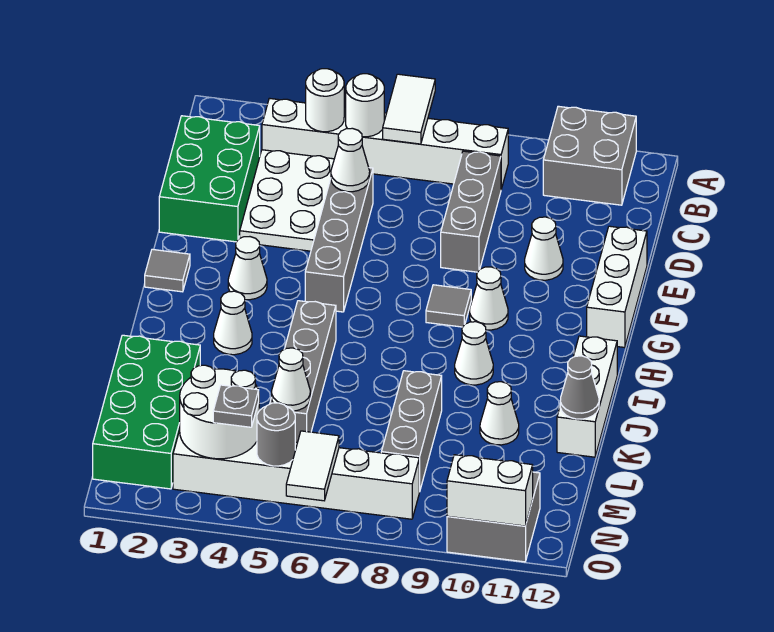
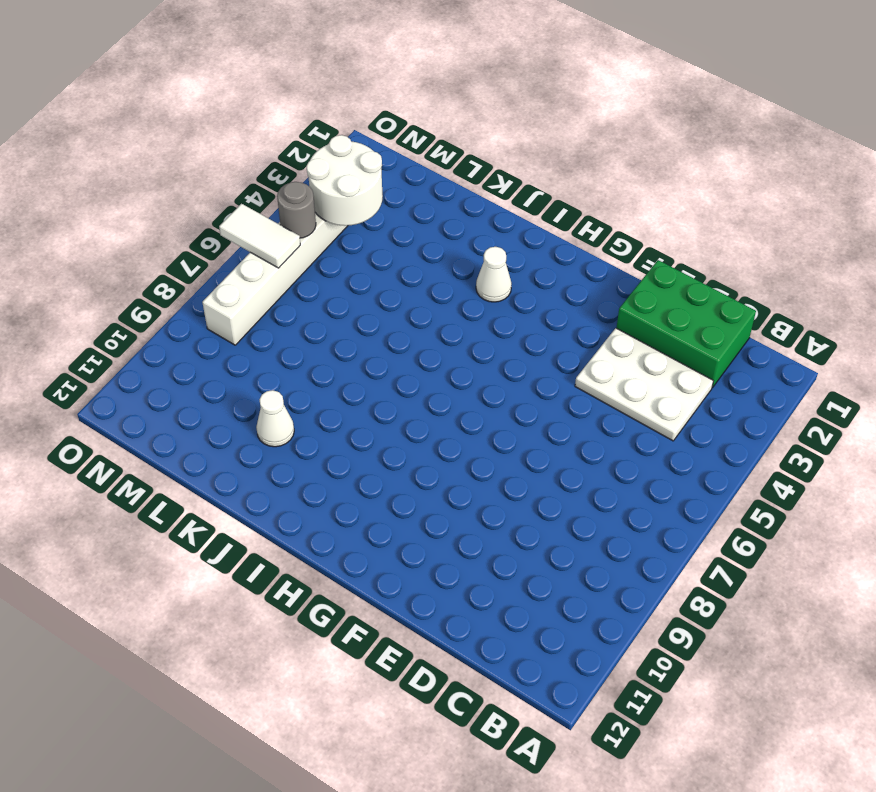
none -> grey brick A10:B11 level 1
none -> white brick B3:B8 level 1
none -> grey brick C8:E8 level 1
none -> grey brick D5:G5 level 1

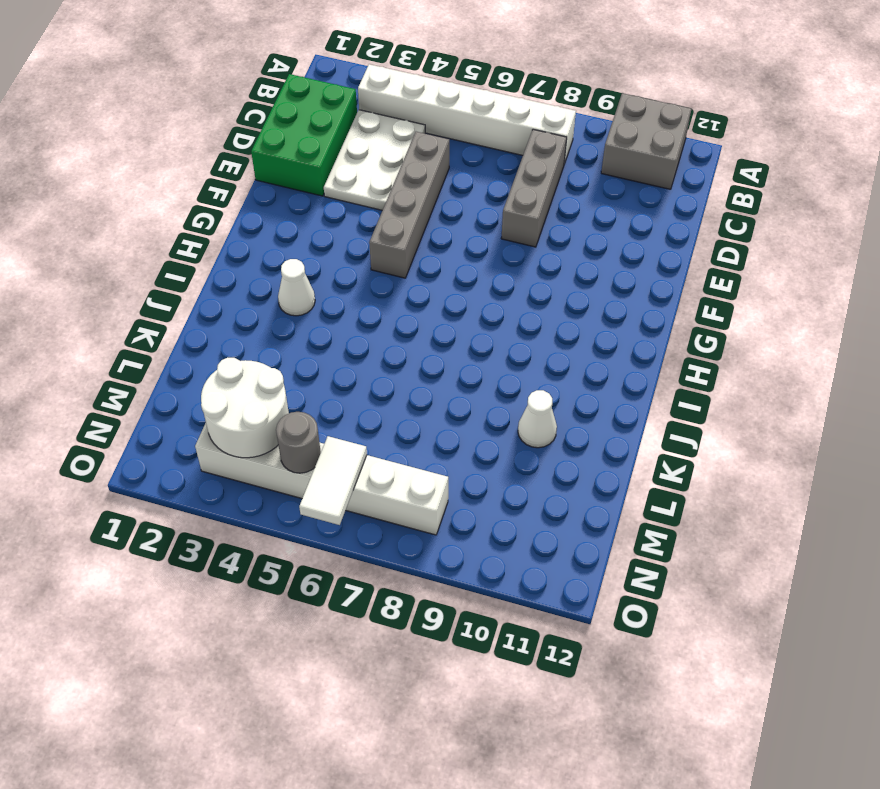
none -> white cone E10 level 1
none -> white brick E12:G12 level 1
none -> grey tile G1 level 1
none -> white cone G3 level 1

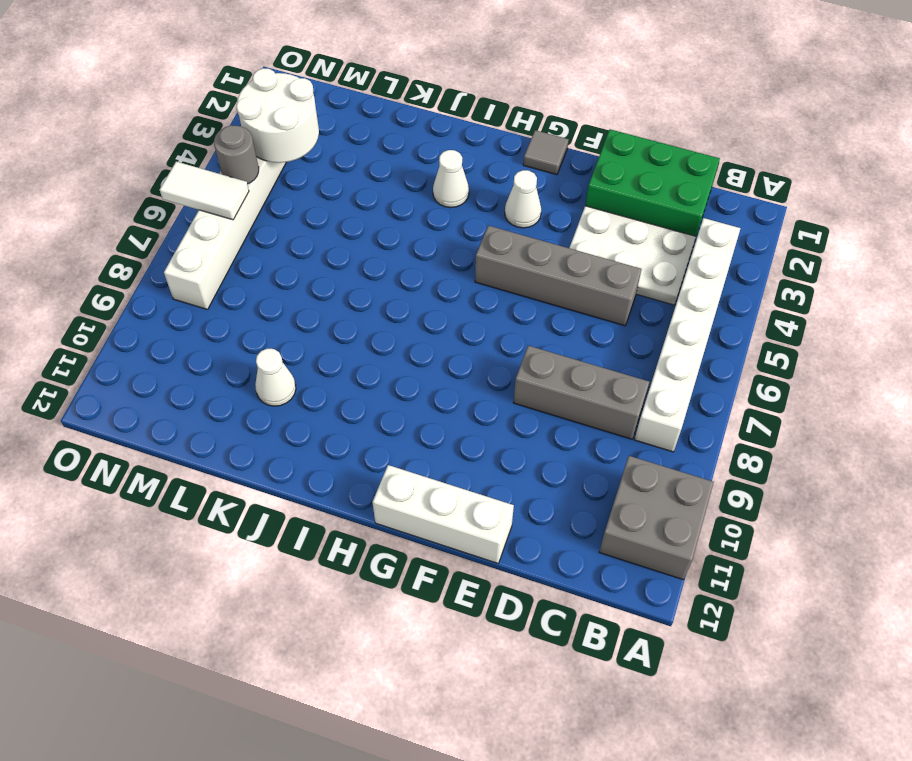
none -> white cone E10 level 1
none -> grey tile G8 level 1
none -> white cone G9 level 1
none -> grey brick I5:L5 level 1

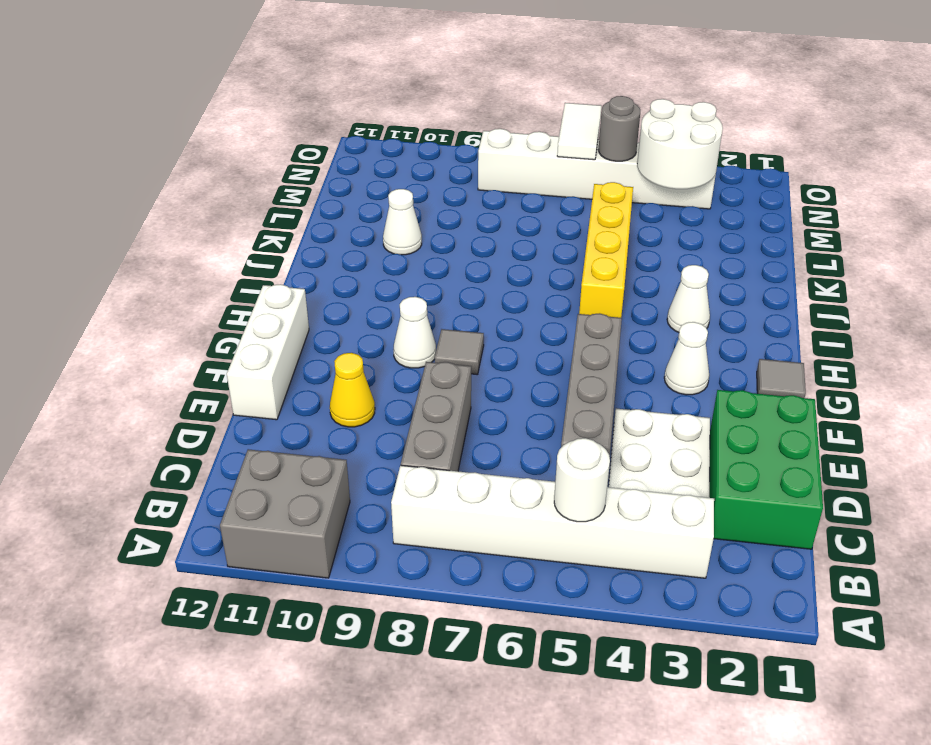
yellow cone E10 level 1 -> white cone E10 level 1
yellow brick I5:L5 level 1 -> grey brick I5:L5 level 1
none -> white cone I9 level 1
none -> white brick I12:K12 level 1
none -> green brick K1:N2 level 1
none -> grey brick K8:M8 level 1

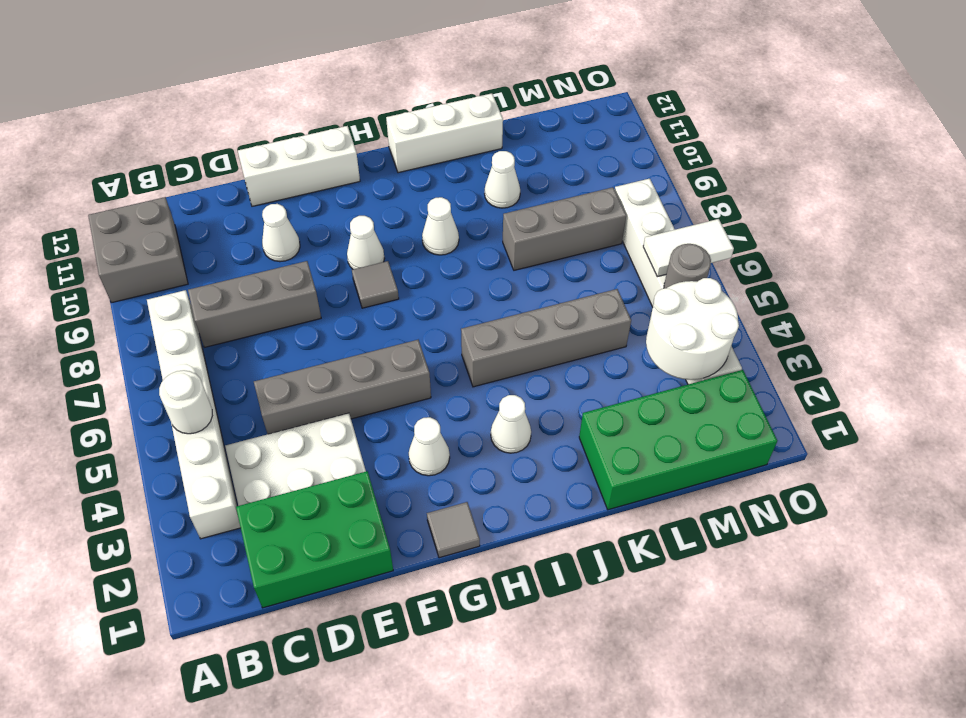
none -> grey brick N10:O11 level 1
none -> white tile A6:B6 level 2
none -> white round brick B4 level 2
none -> white cone D5 level 2

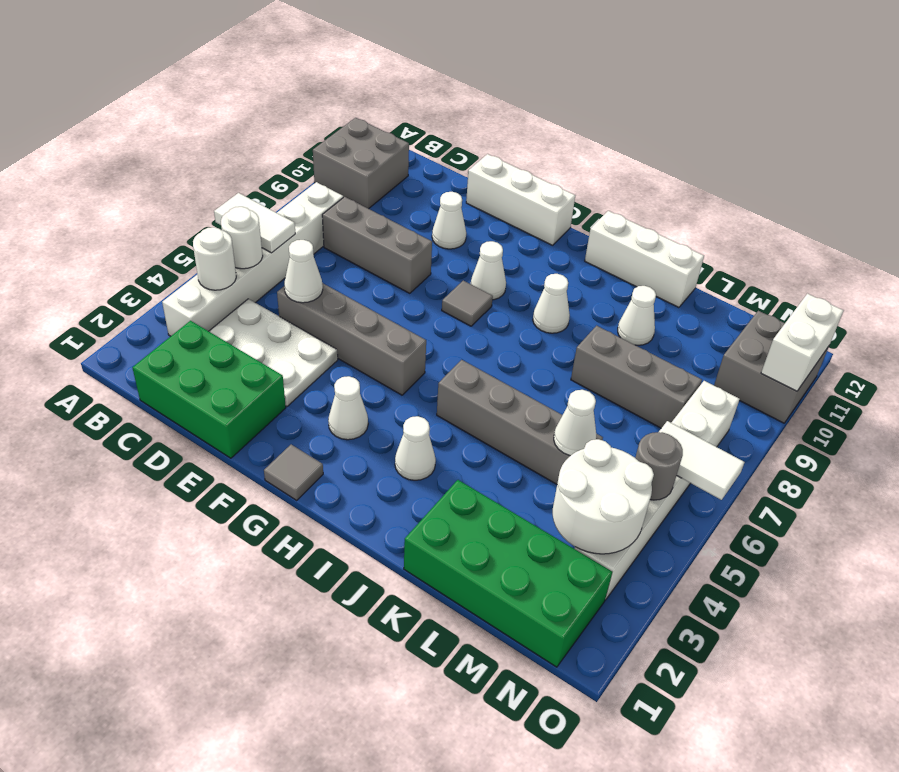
none -> grey cone K12 level 2
none -> grey plate N4 level 3

